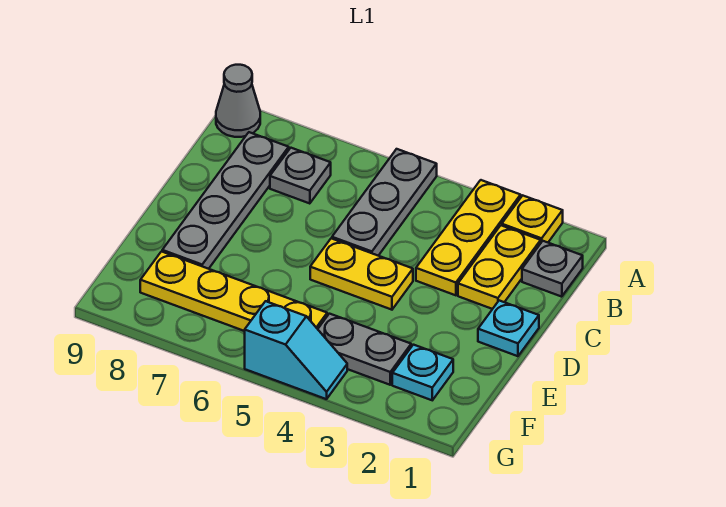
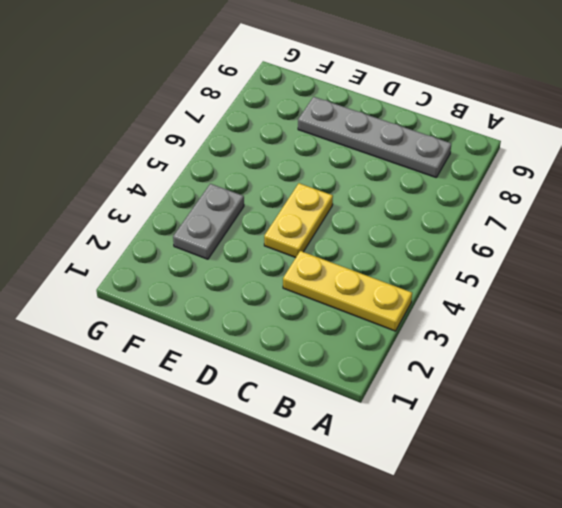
none -> yellow plate A2 level 1
none -> grey plate A5:C5 level 1
none -> grey cone A9 level 1

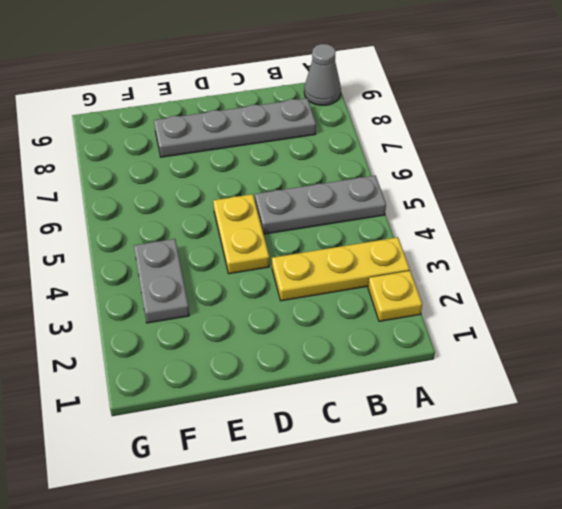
none -> grey plate B1 level 1
none -> yellow plate B2:C2 level 1
none -> grey plate B7 level 1

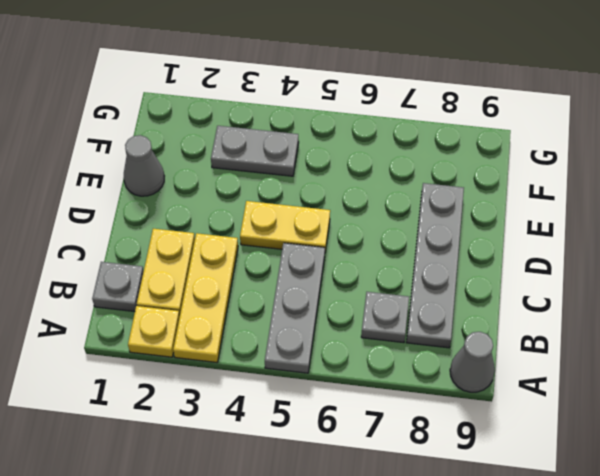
grey cone E1 level 1 -> none
none -> cyan plate D1 level 1
none -> cyan plate F2 level 1
none -> yellow plate F5:F8 level 1

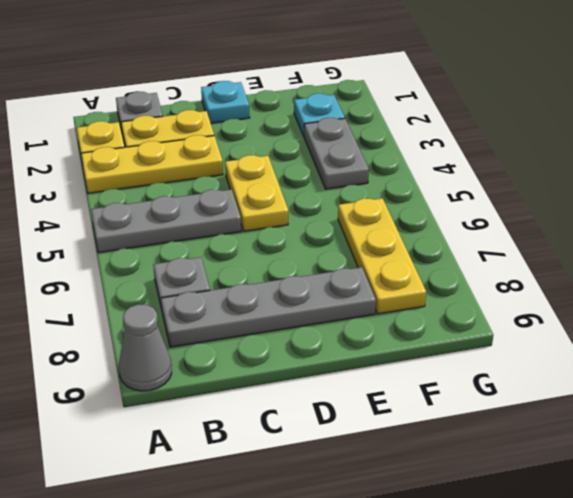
yellow plate F6:F8 level 1 -> yellow plate F5:F8 level 1
none -> cyan slope G4:G5 level 1 top 5

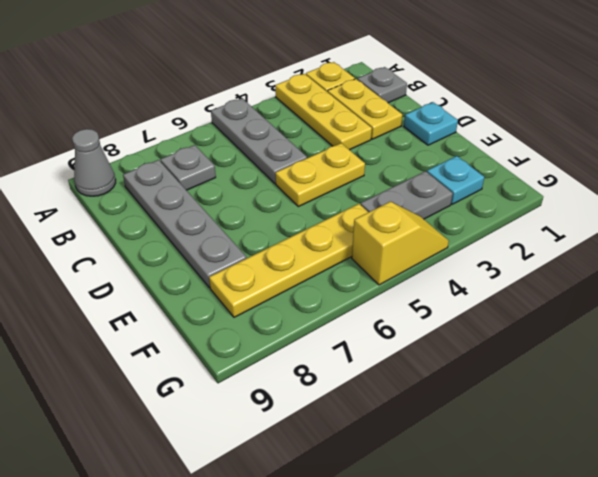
yellow slope G4:G5 level 1 top 5 -> cyan slope G4:G5 level 1 top 5

